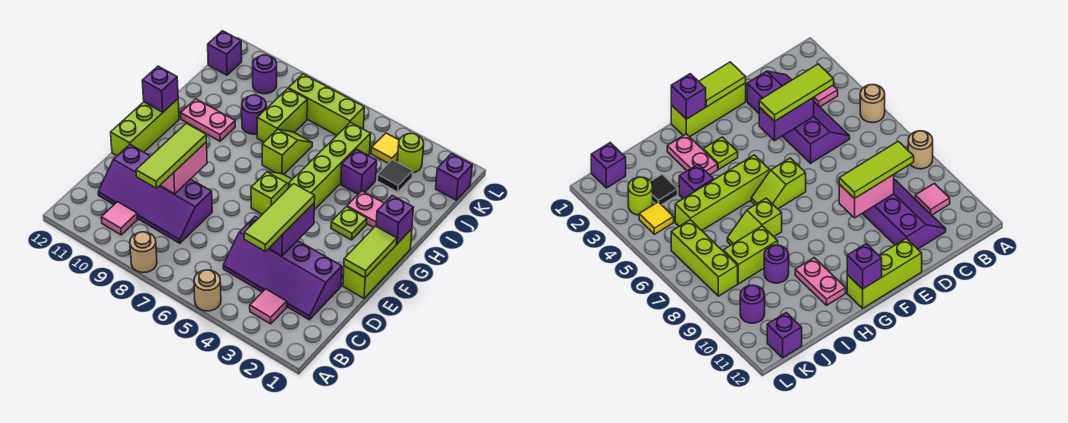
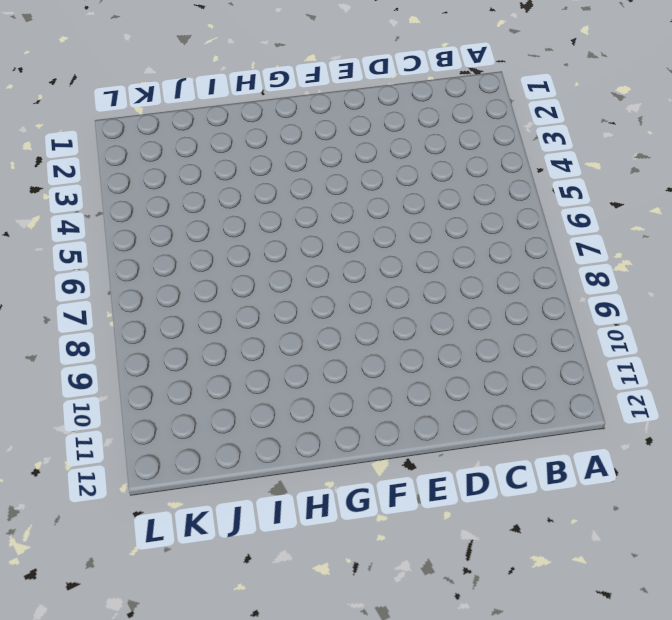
none -> tan round brick A5 level 1
none -> tan round brick A8 level 1
none -> pink tile B3 level 1
none -> pink tile B10 level 1

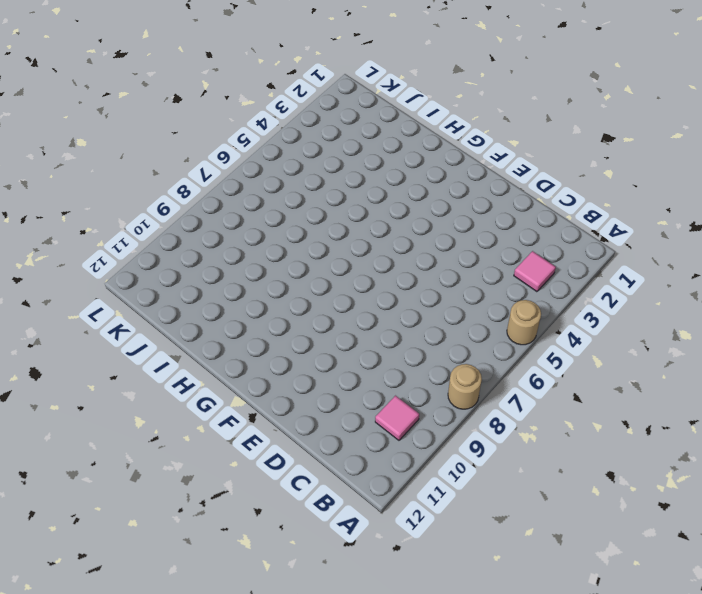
none -> purple slope C2:D5 level 1 top D
none -> purple slope C8:D11 level 1 top D
none -> lime brick E1:G1 level 1
none -> lime brick E12:G12 level 1

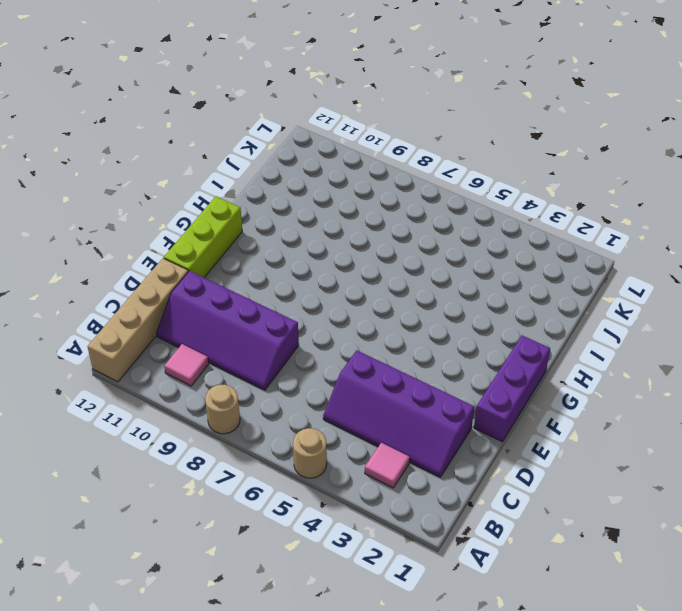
tan brick A12:D12 level 1 -> none
purple brick E1:G1 level 1 -> lime brick E1:G1 level 1
none -> lime slope F6:G6 level 1 top F
none -> lime plate G3 level 1
none -> lime brick G5:J5 level 1
none -> pink plate H2:H3 level 1

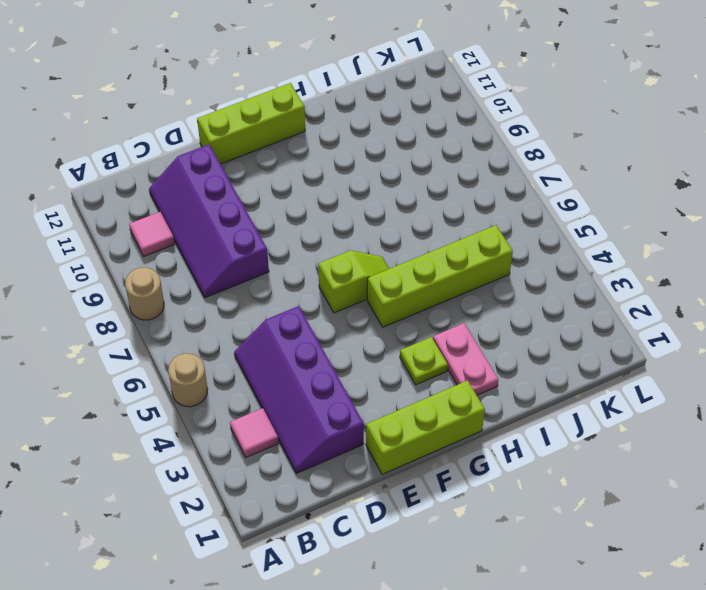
none -> lime slope H7:I7 level 1 top H
none -> pink plate H10:H11 level 1
none -> purple brick I4 level 1
none -> lime brick I8:J8 level 1

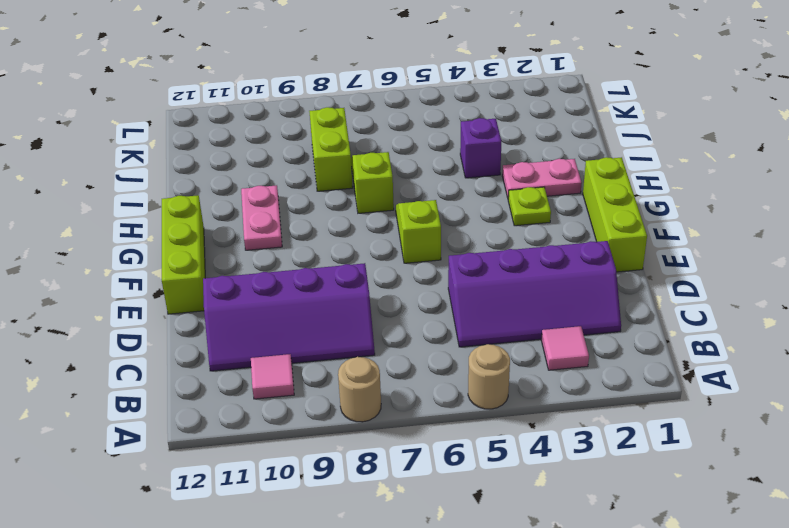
pink plate G10:H10 level 1 -> pink plate H10:H11 level 1
none -> lime brick G5:J5 level 1
none -> purple round brick I9 level 1
none -> black tile J3 level 1
none -> purple brick K1 level 1

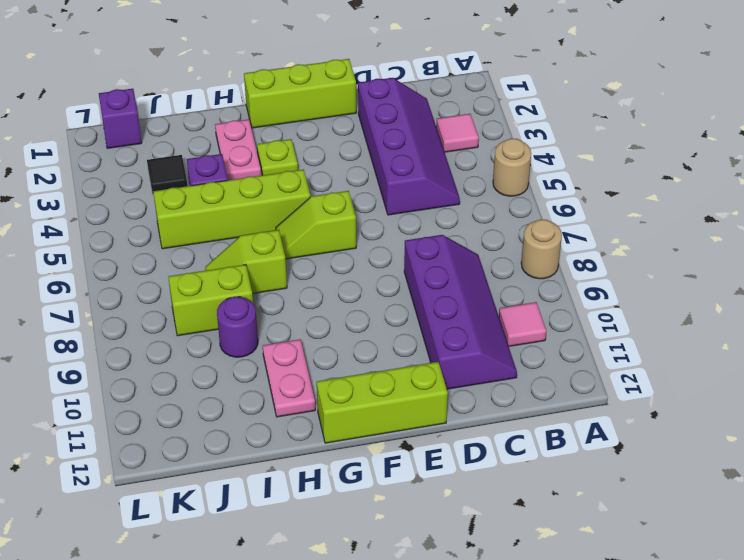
none -> lime round brick K3 level 1
none -> yellow tile K4 level 1
none -> lime brick K6:K8 level 1
none -> purple round brick K10 level 1

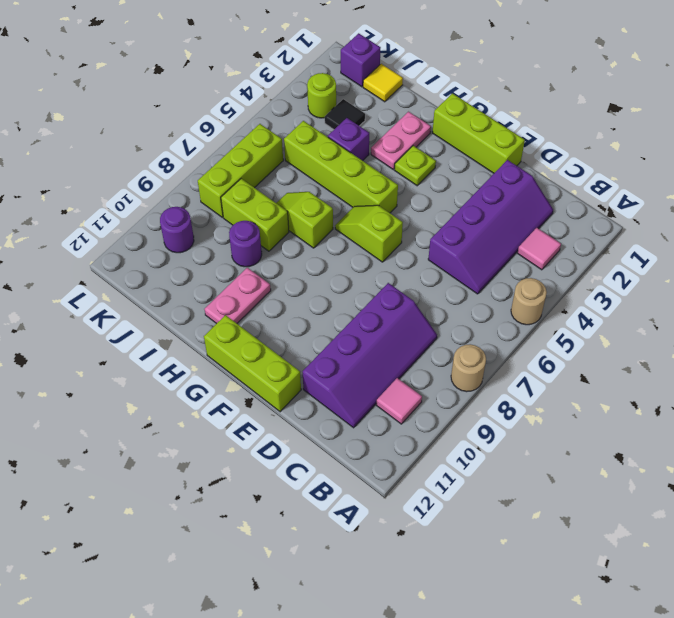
yellow tile J1 level 1 -> yellow tile K4 level 1
none -> purple brick K12 level 1
none -> purple brick D4:E4 level 2
none -> pink brick D9:E9 level 2
none -> lime tile E1:F1 level 2

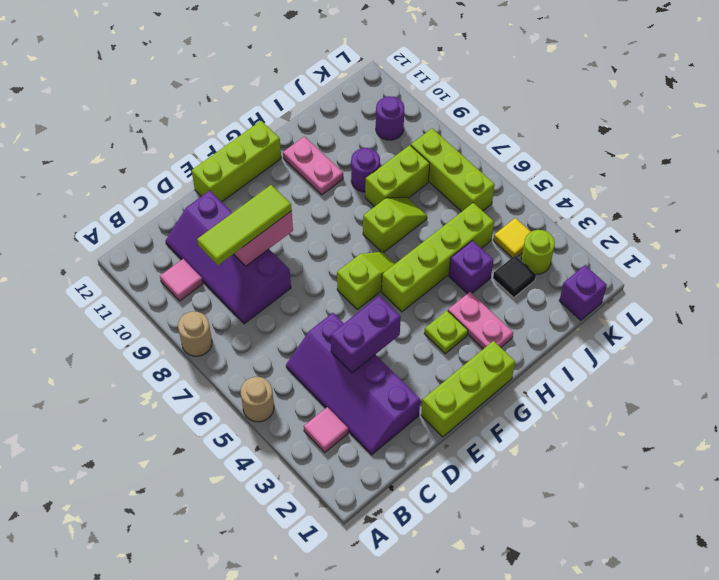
none -> purple brick K12 level 1
none -> lime tile E1:F1 level 2
none -> purple brick G1 level 2
none -> purple brick G12 level 2

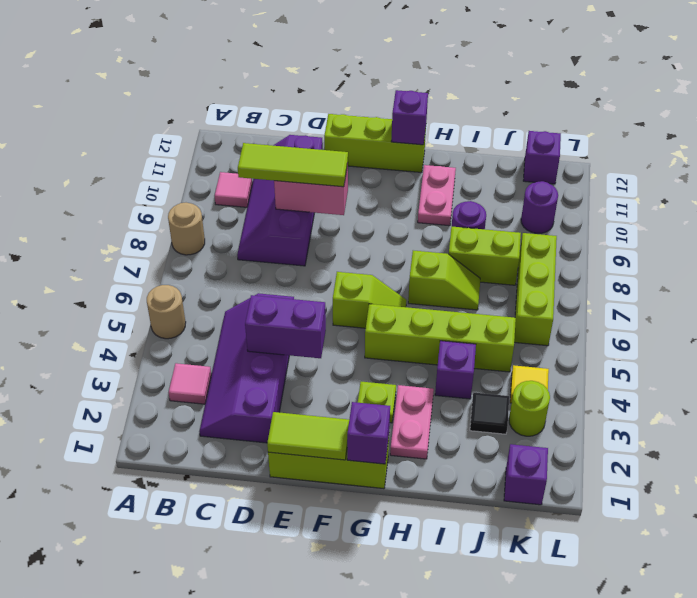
none -> lime tile C4:E4 level 3

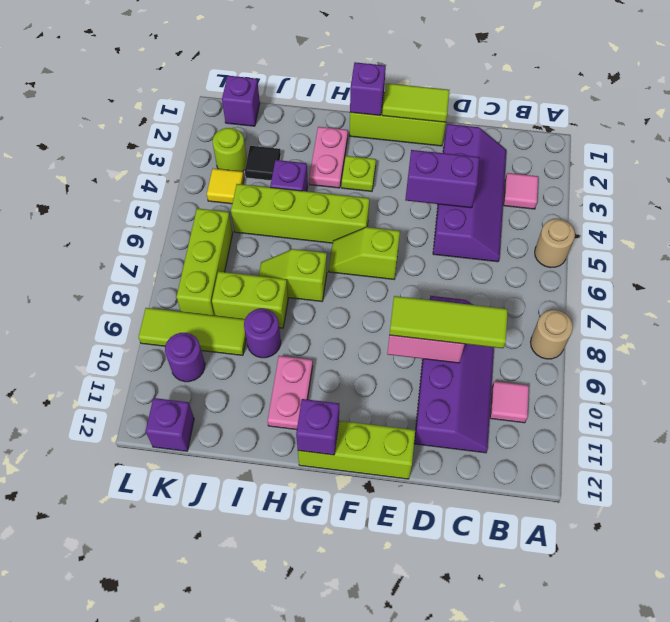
lime tile J9:L9 level 1 -> lime tile C4:E4 level 3

